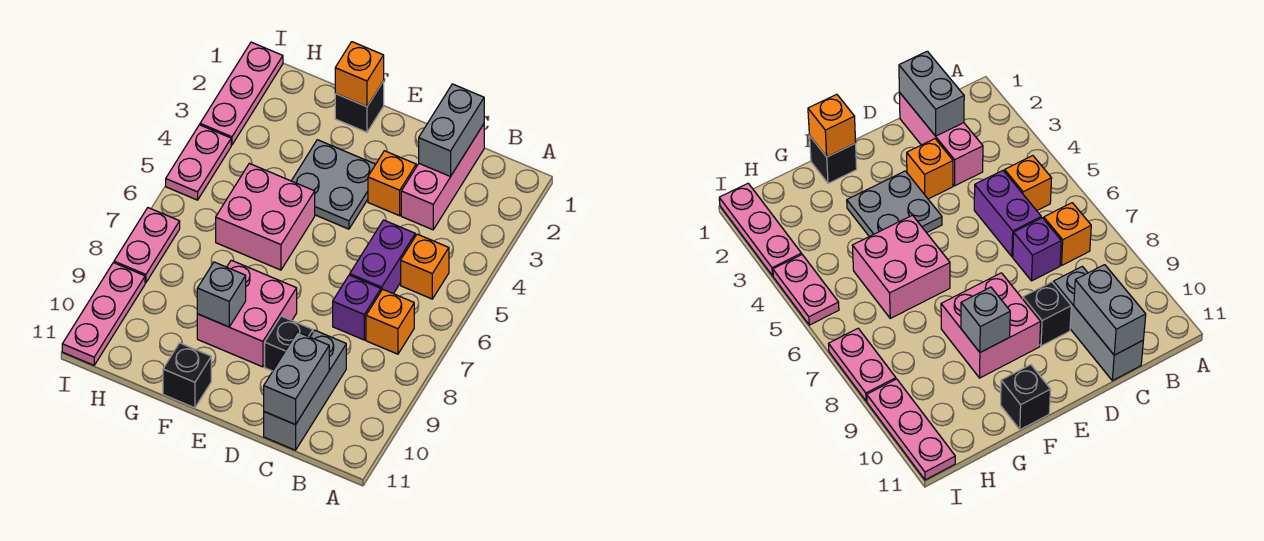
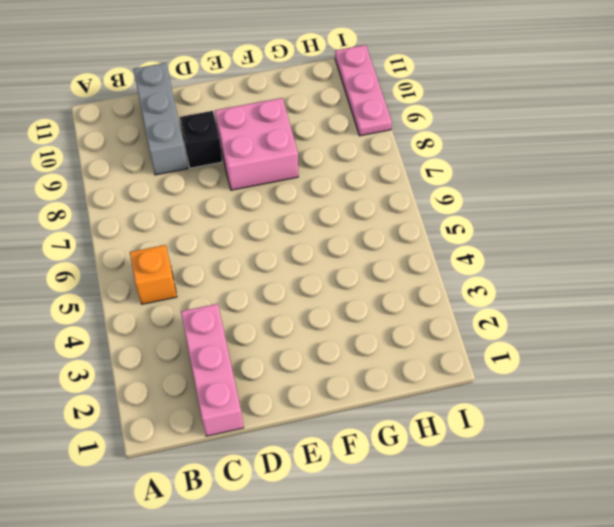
none -> orange brick B7 level 1
none -> purple brick C5:C6 level 1
none -> purple brick C7 level 1

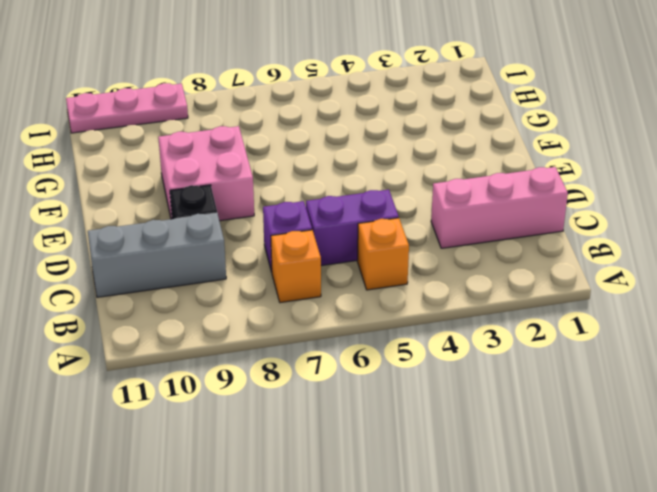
none -> orange brick D3 level 1
none -> grey plate E3:F4 level 1
none -> black brick F1 level 1

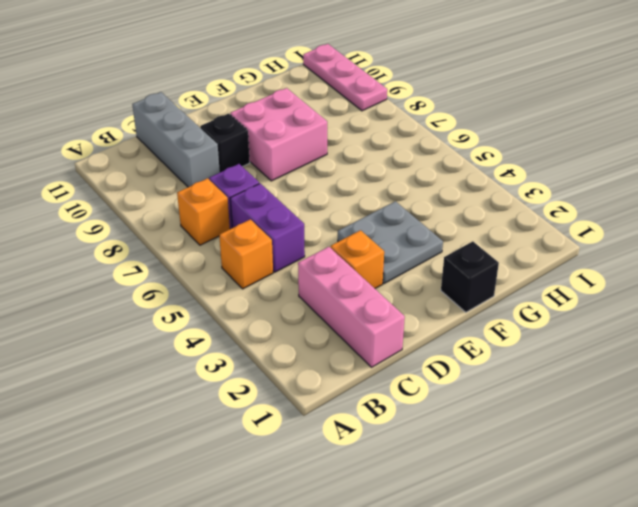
none -> pink brick F5:G6 level 1
none -> black brick F11 level 1
none -> pink plate I1:I3 level 1

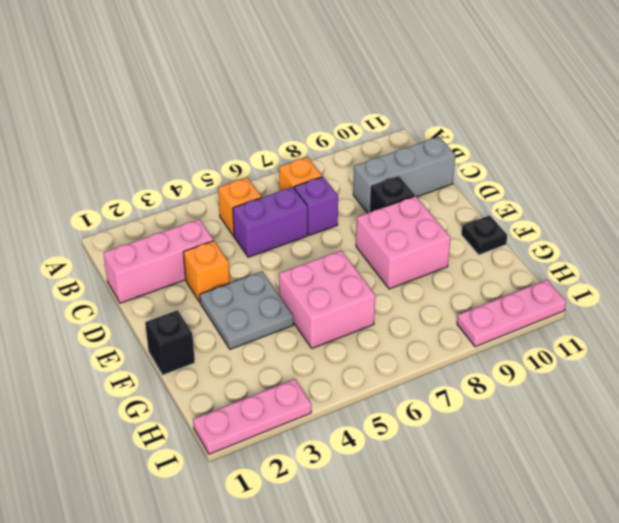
black plate F11 level 1 -> black brick F11 level 1
none -> pink plate I4:I5 level 1
none -> pink plate I7:I8 level 1
none -> grey brick C1:C2 level 2

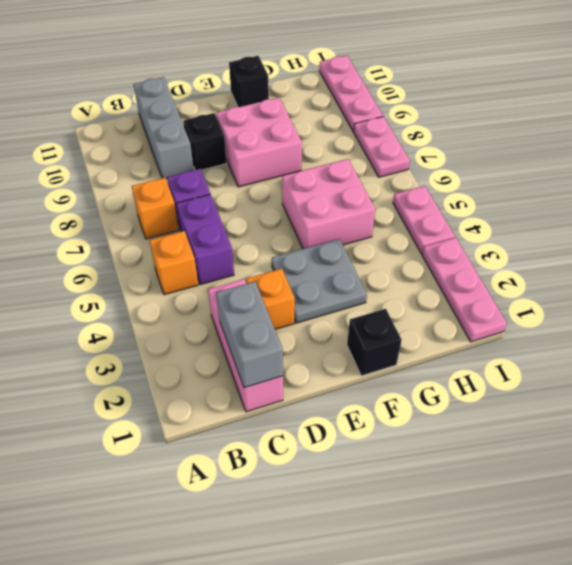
none -> grey brick C10:C11 level 2
none -> orange brick F1 level 2
none -> grey brick F9 level 2

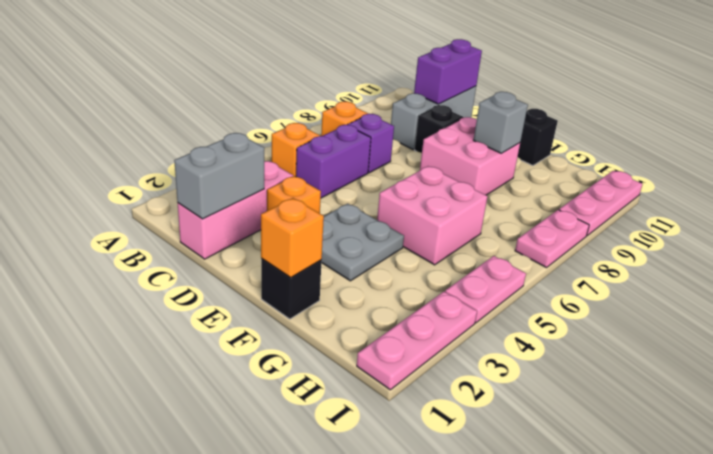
purple brick C10:C11 level 2 -> grey brick C10:C11 level 2

